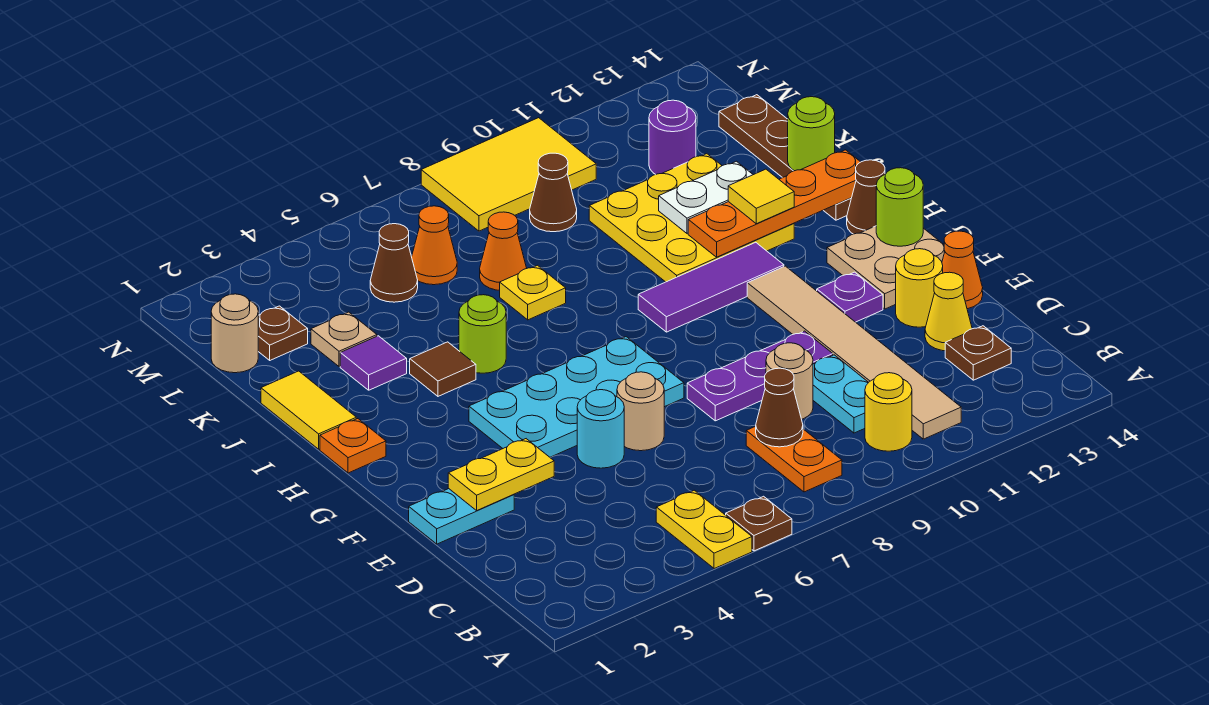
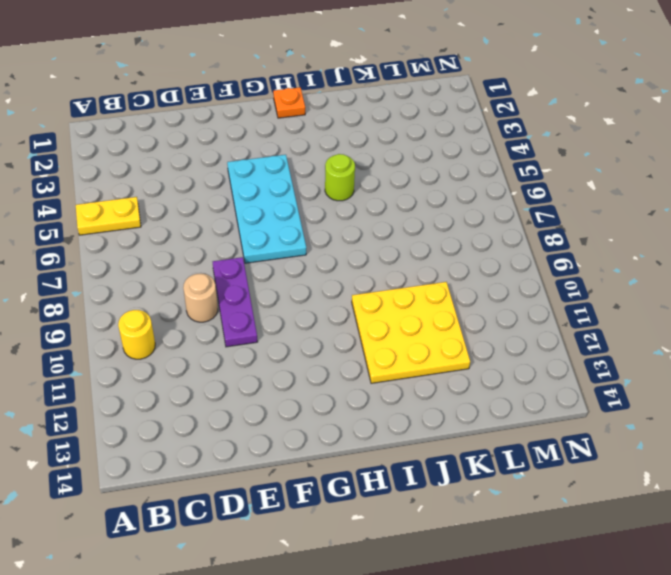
none -> brown plate A6 level 1
none -> orange plate B8:C8 level 1
none -> tan tile B11:G11 level 1
none -> cyan plate C10:D10 level 1

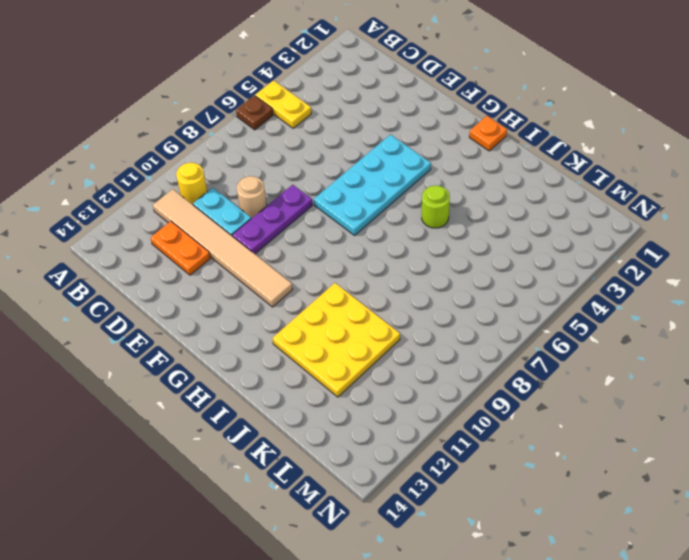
orange plate C12:D12 level 1 -> orange plate B8:C8 level 1
none -> brown plate C13 level 1
none -> yellow cone D13 level 1
none -> cyan plate E1:E2 level 1
none -> cyan round brick E5 level 1

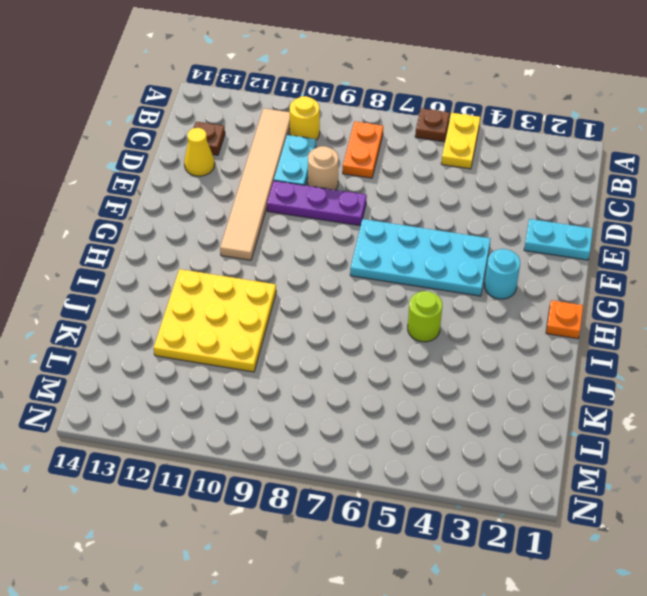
cyan round brick G3 level 1 -> cyan round brick E5 level 1
none -> tan round brick E6 level 1
none -> yellow round brick E13 level 1
none -> orange cone E14 level 1
none -> purple plate F12 level 1

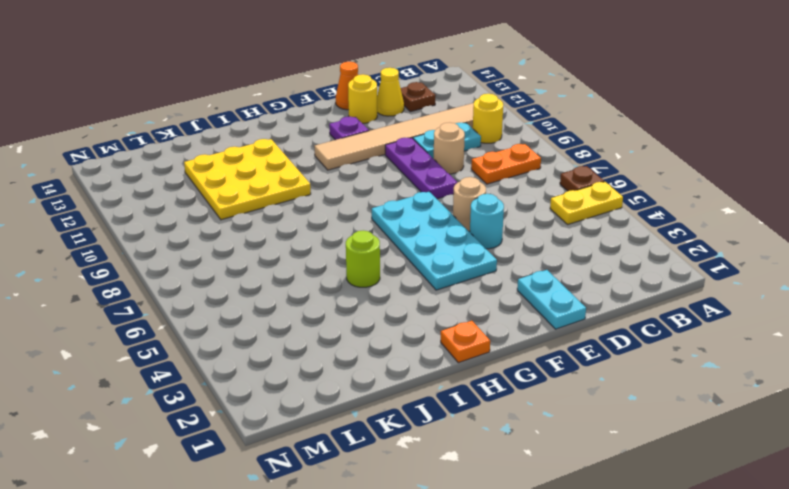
none -> tan plate F13:G14 level 1
none -> purple tile H9:H11 level 1
none -> brown cone H14 level 1
none -> yellow tile I1:J1 level 1

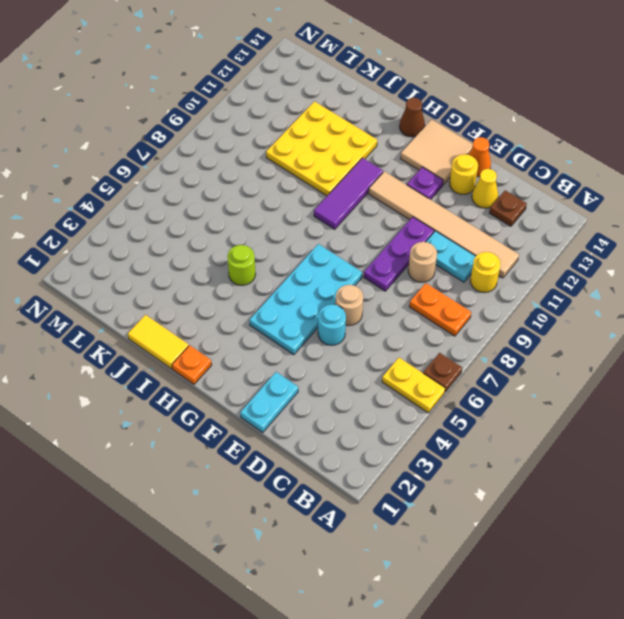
tan tile F13:G14 level 1 -> tan plate F13:G14 level 1
none -> brown tile I4 level 1
none -> brown plate I14:L14 level 1
none -> purple tile J3 level 1
none -> yellow plate J7 level 1

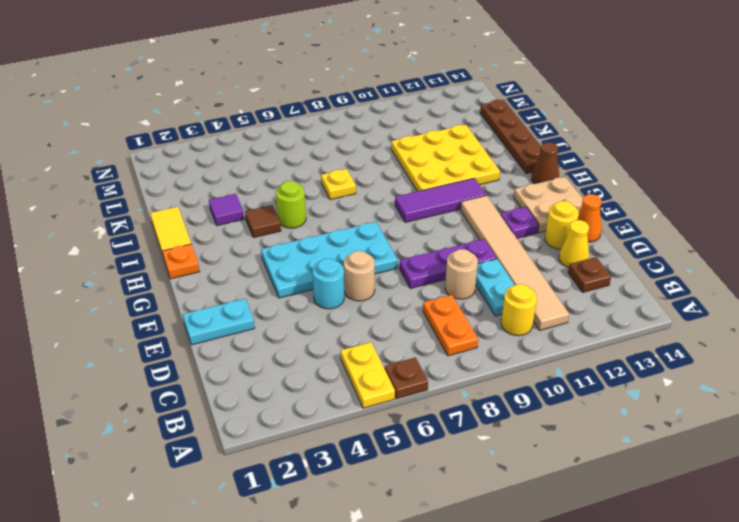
none -> tan plate K3 level 1
none -> orange cone K7 level 1
none -> tan round brick L1 level 1
none -> brown plate L2 level 1

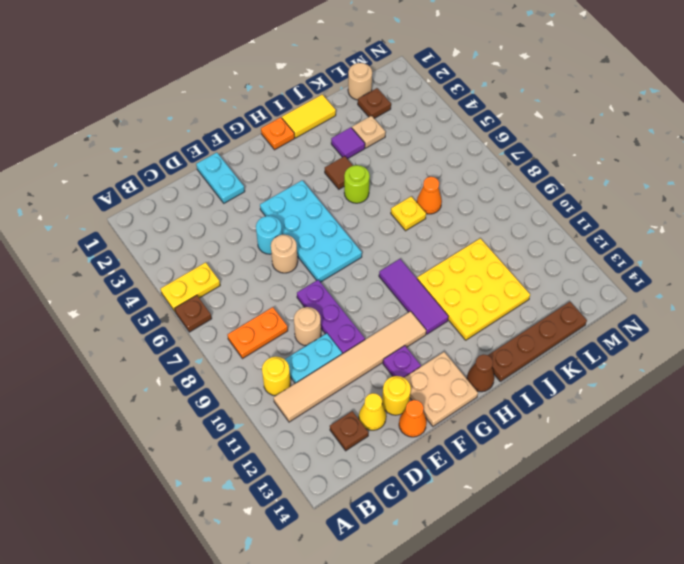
none -> brown cone L5 level 1
none -> orange cone L6 level 1
none -> brown cone L9 level 1
none -> purple round brick L12 level 1

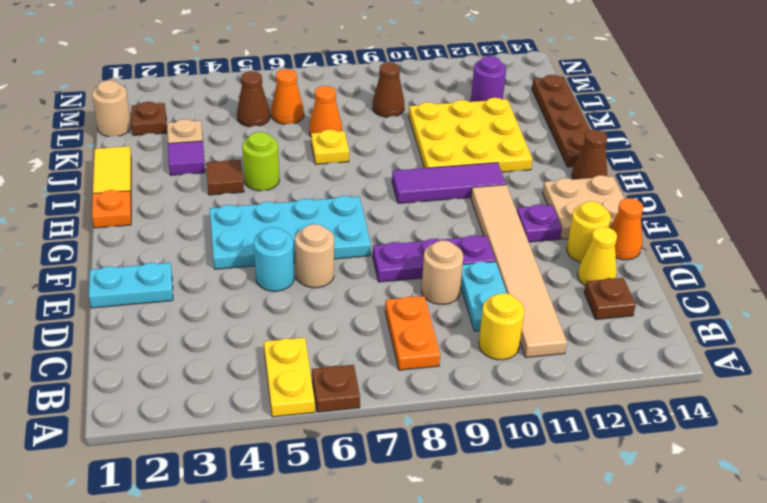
none -> yellow tile M8:N10 level 1
none -> brown cone C8 level 2
none -> yellow plate E2:E3 level 2
none -> lime round brick G14 level 2

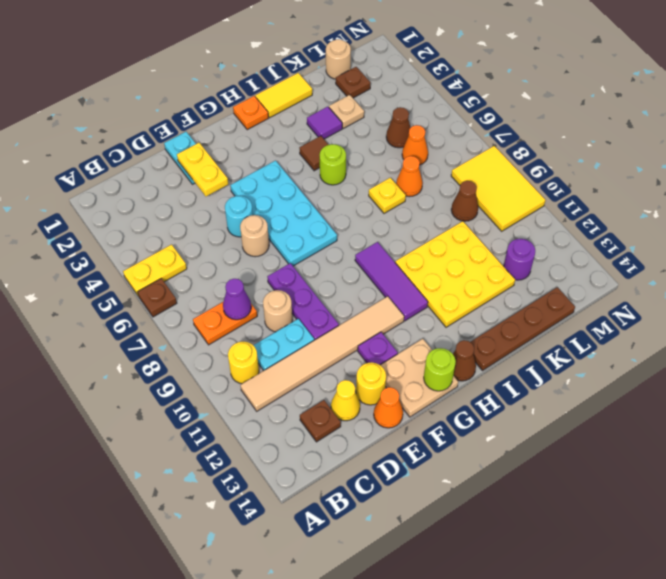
purple cone C8 level 2 -> brown cone C8 level 2
none -> orange plate I11:I14 level 2
none -> white plate J11:J12 level 2
none -> lime round brick J14 level 2
none -> yellow tile I12 level 3

